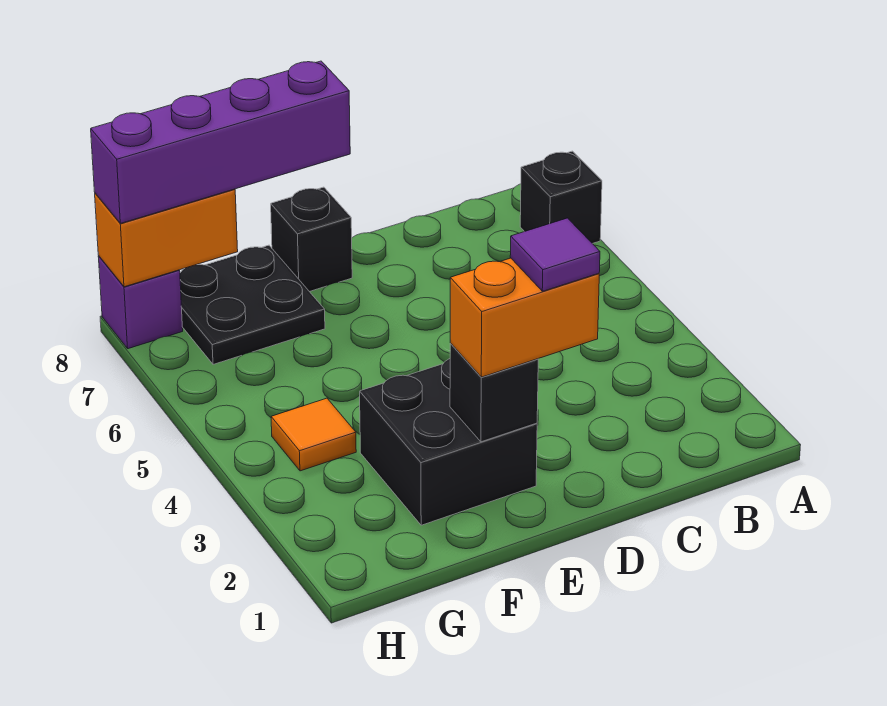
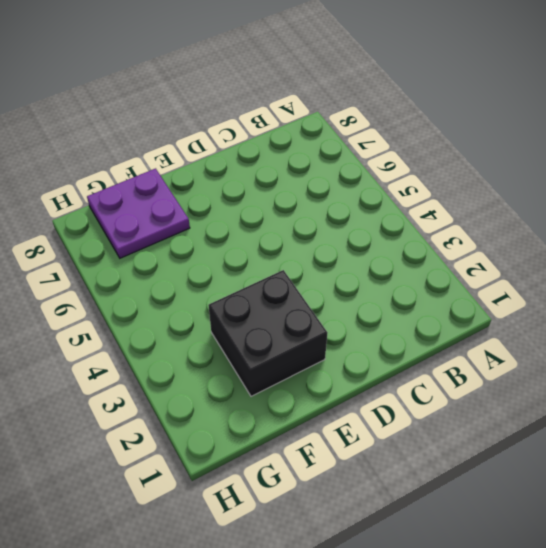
purple plate F7:G8 level 1 -> black plate F7:G8 level 1
none -> black brick A7 level 1
none -> black brick E8 level 1

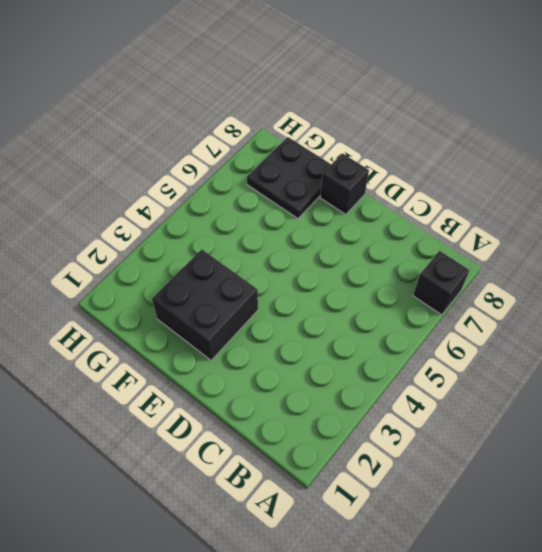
none -> orange tile G4 level 1
none -> purple brick H8 level 1

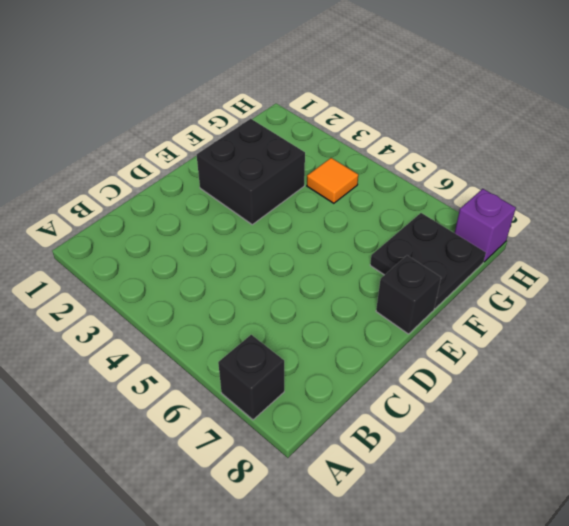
none -> black brick E2 level 2
none -> orange brick G8:H8 level 2

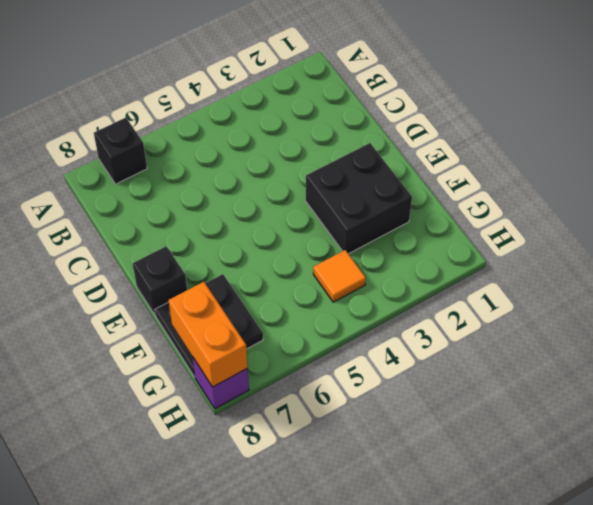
none -> black brick E2 level 2
none -> orange brick D2:E2 level 3

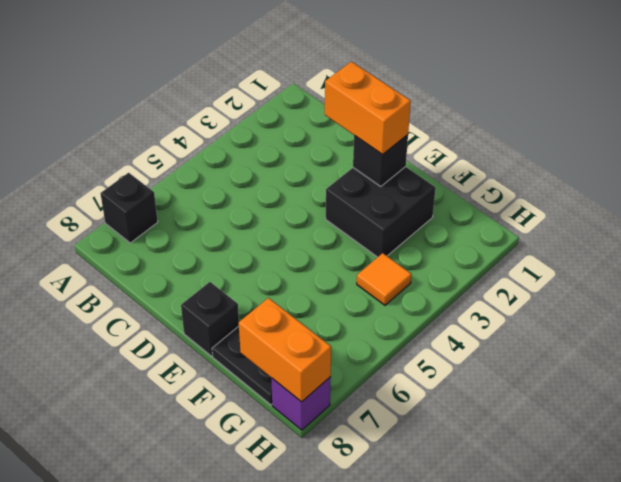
none -> purple brick E8:H8 level 3
none -> purple tile D2 level 4

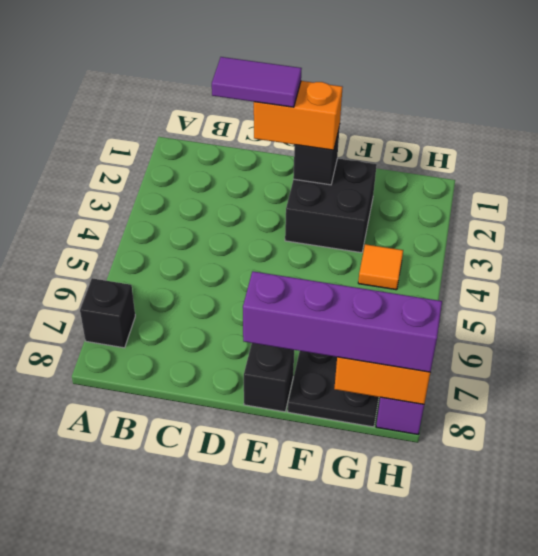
purple tile C2:D2 level 4 -> purple tile D2 level 4

